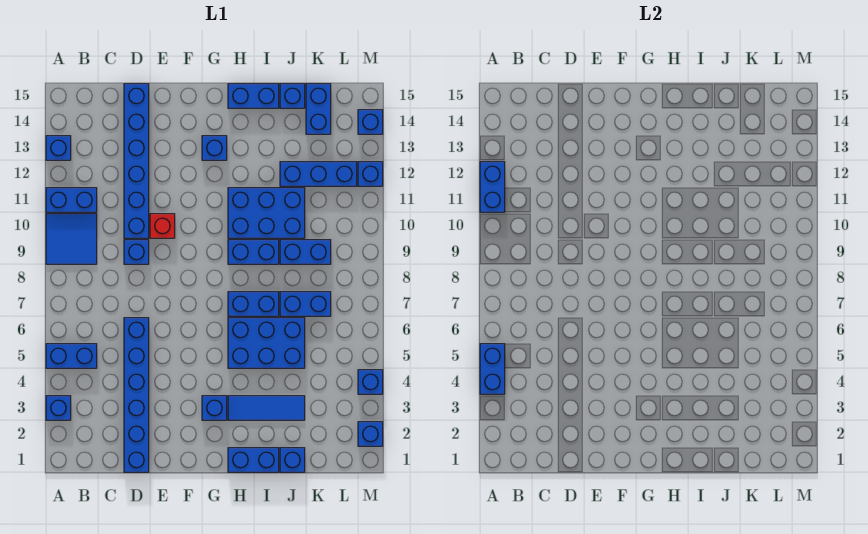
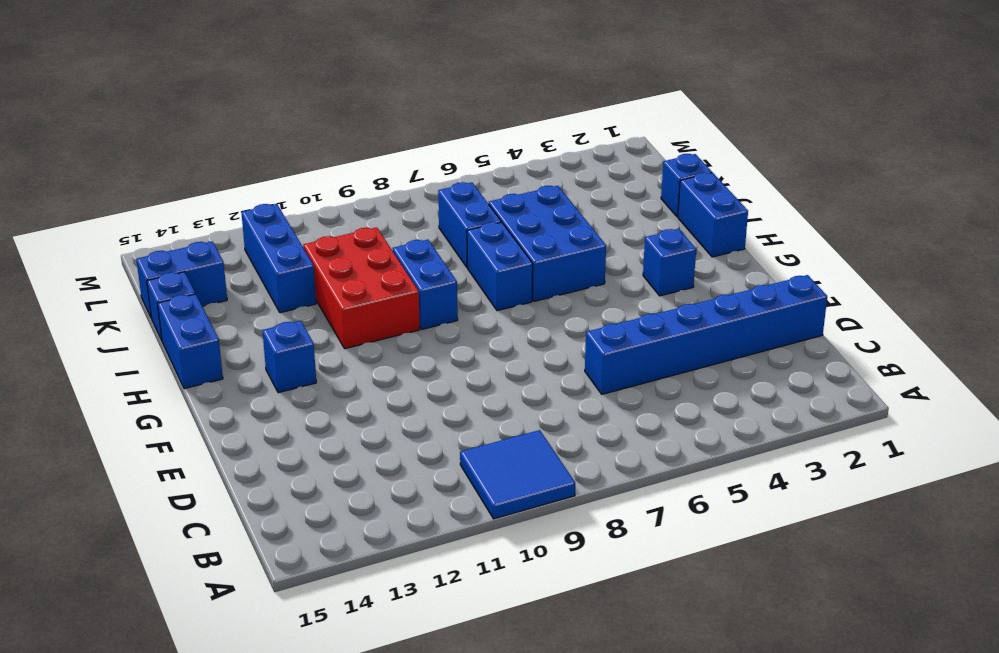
red brick H10:J11 level 1 -> blue brick H10:J11 level 1
none -> blue brick A3 level 1
none -> blue brick A5:B5 level 1
none -> blue brick A11:B11 level 1
none -> blue brick A13 level 1

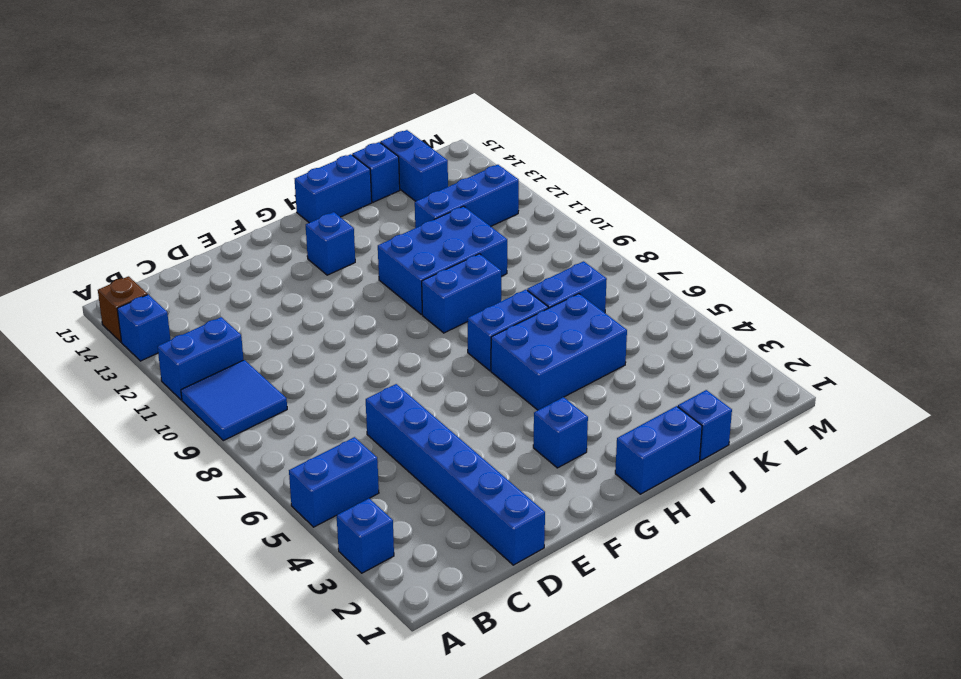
brown brick A14 level 1 -> none
none -> blue brick D9 level 1
none -> blue brick D10:D15 level 1
none -> red brick E10 level 1
none -> blue tile H3:J3 level 1

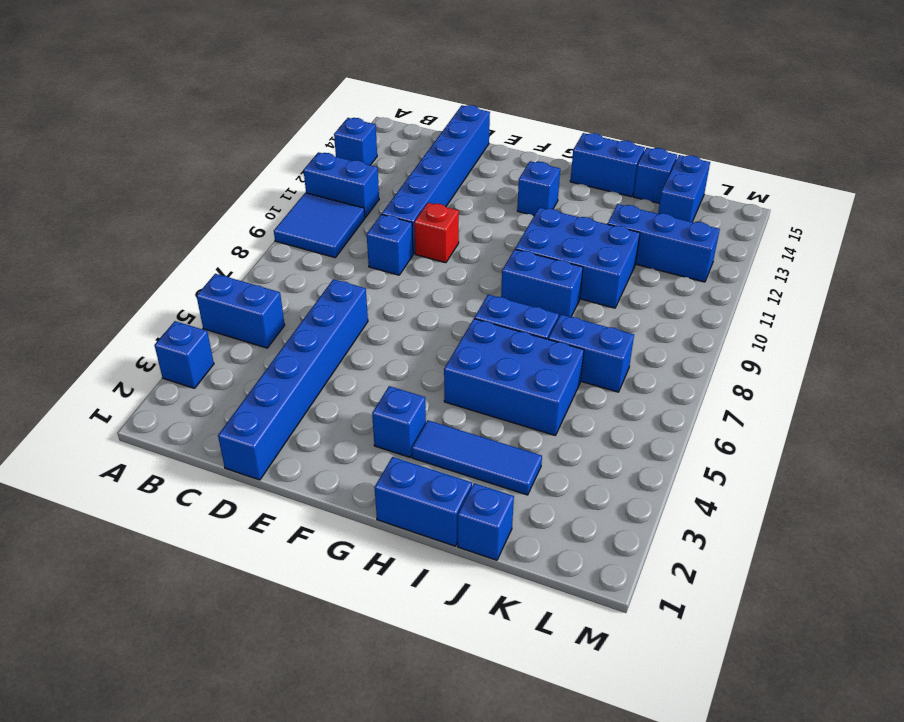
none -> blue brick J9:K9 level 1
none -> blue brick M2 level 1
none -> blue brick M4 level 1
none -> blue brick M12 level 1

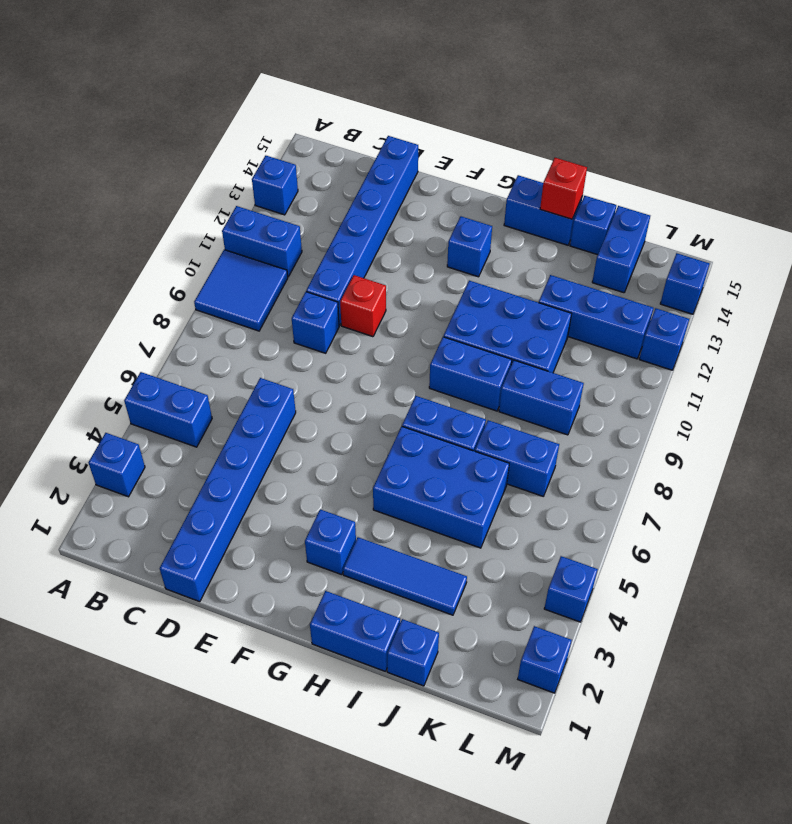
red brick I15 level 2 -> none
none -> blue brick A4:A5 level 2
none -> blue brick A11:A12 level 2

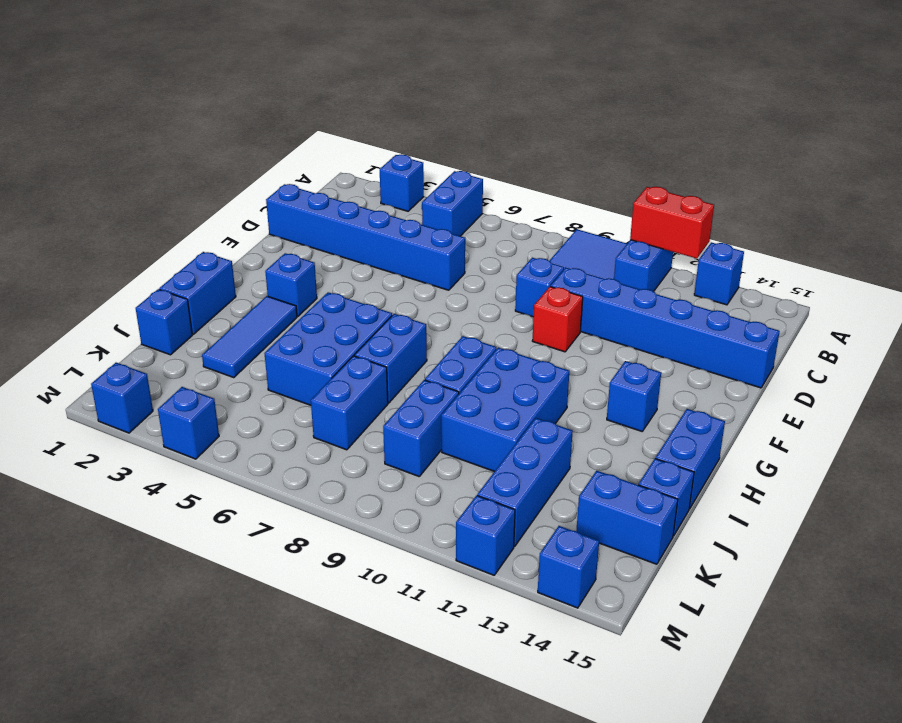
red brick A11:A12 level 2 -> blue brick A11:A12 level 2
none -> blue brick A4:A5 level 2

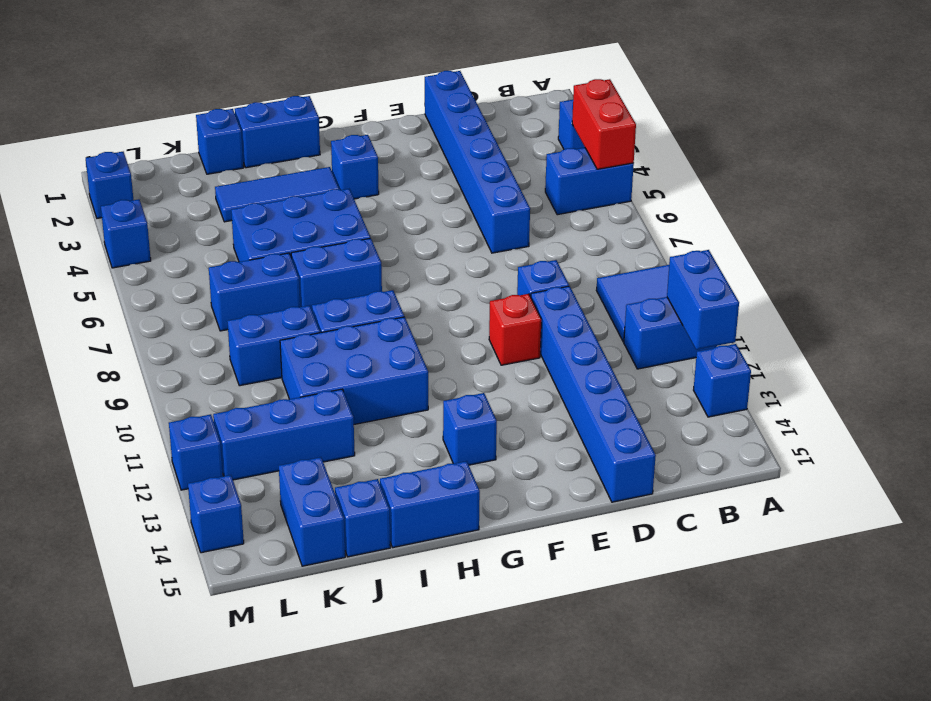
red brick A4:A5 level 2 -> blue brick A4:A5 level 2

